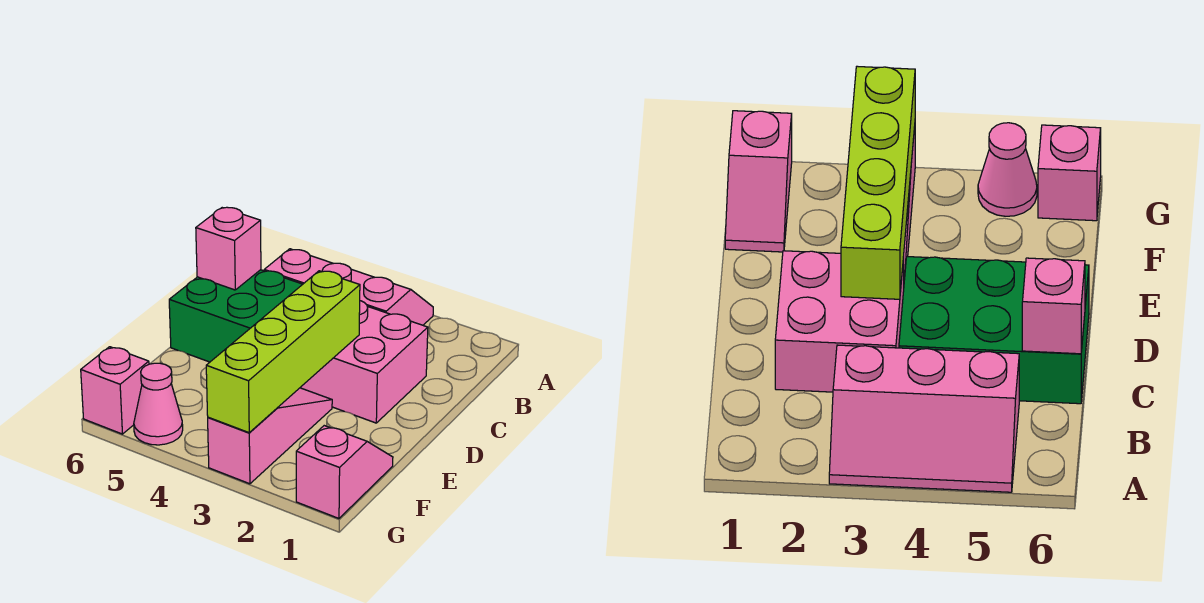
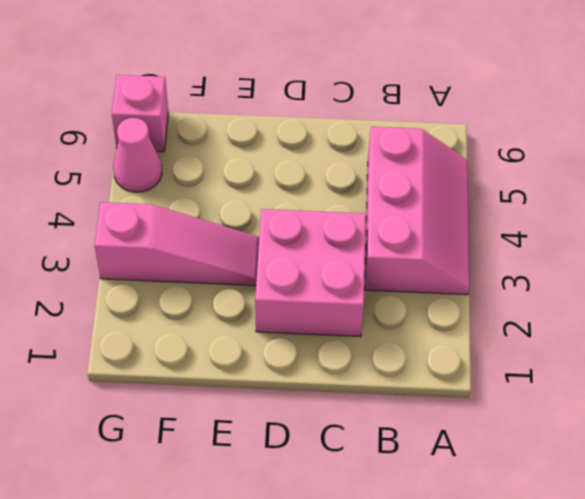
none -> green brick C4:D6 level 1
none -> pink slope F1:G1 level 1 top G

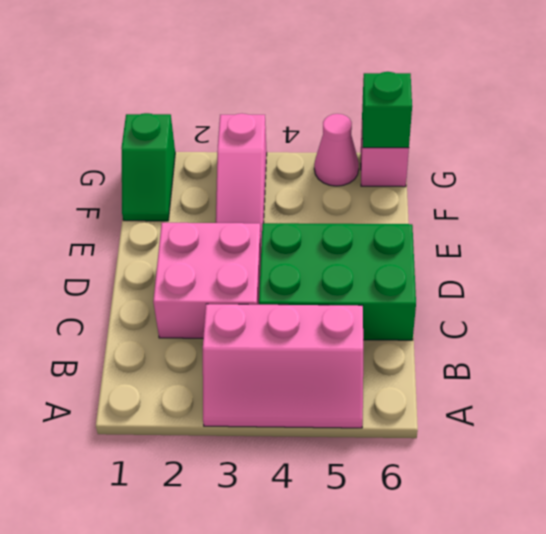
green slope F1:G1 level 1 top G -> pink slope F1:G1 level 1 top G
green brick G6 level 2 -> none
none -> pink brick C6 level 2
none -> lime brick D3:G3 level 2

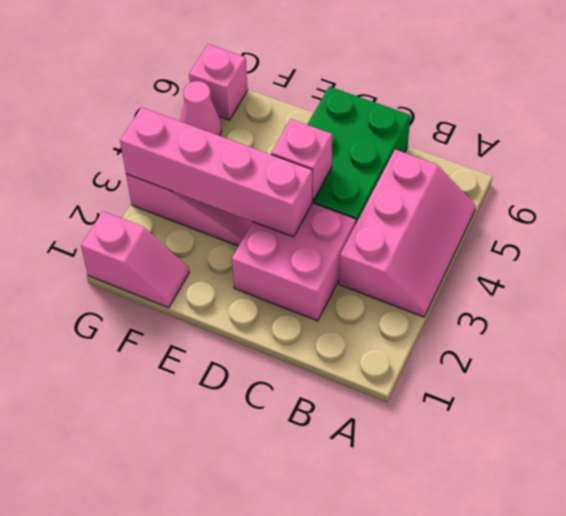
pink brick D3:G3 level 2 -> lime brick D3:G3 level 2
pink brick D4 level 2 -> pink brick C6 level 2

